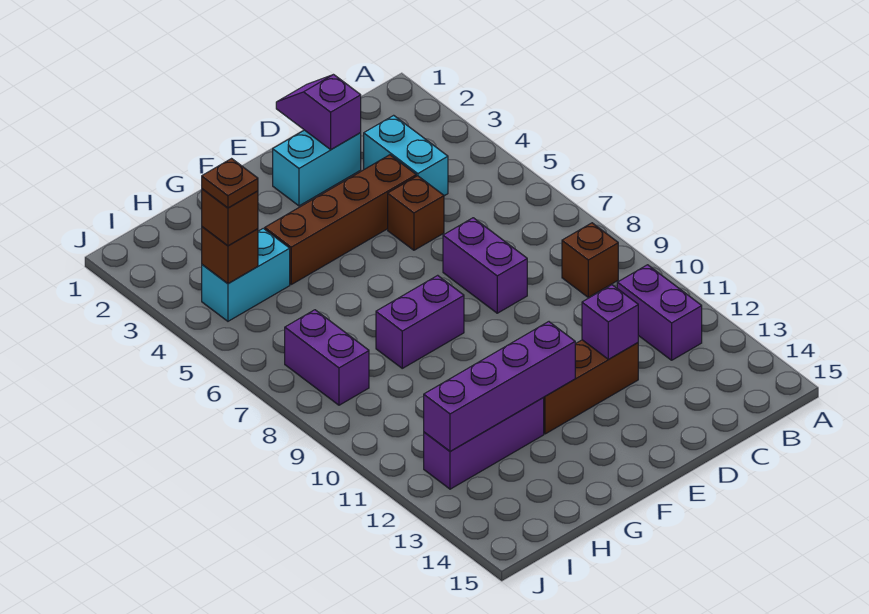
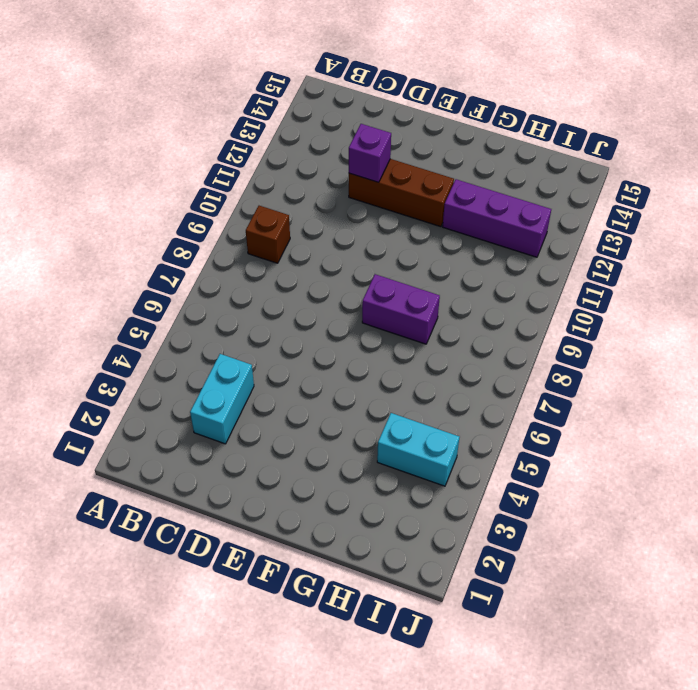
none -> purple brick B11:B12 level 1
none -> cyan brick D2:E2 level 1
none -> brown brick D4:G4 level 1

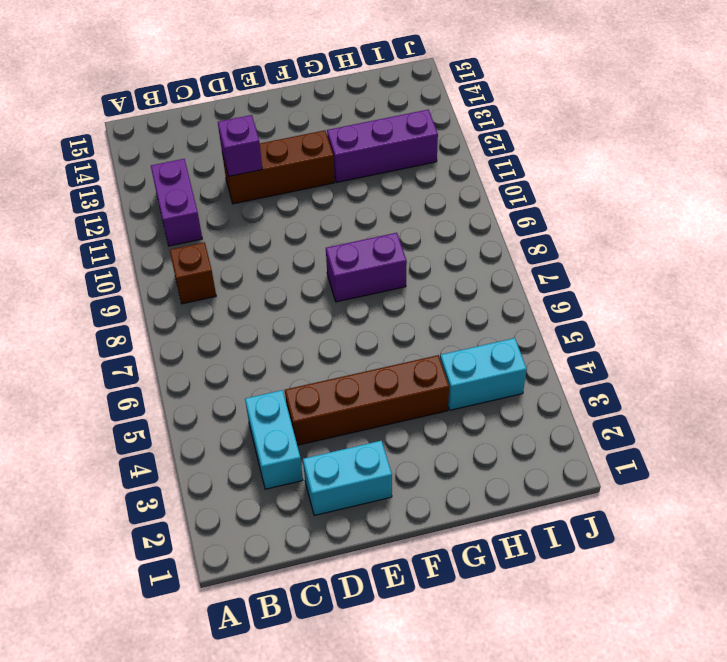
none -> brown brick D5 level 1
none -> purple brick D7:D8 level 1
none -> purple brick I7:I8 level 1

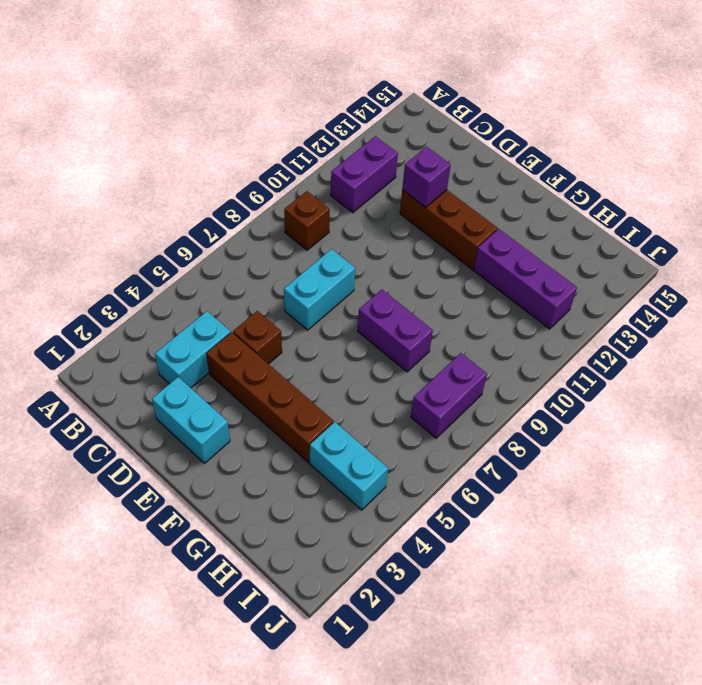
cyan brick D7:D8 level 1 -> purple brick D7:D8 level 1
none -> purple slope D1:D2 level 2 top 2
none -> purple brick F12:I12 level 2
none -> brown brick I4 level 2

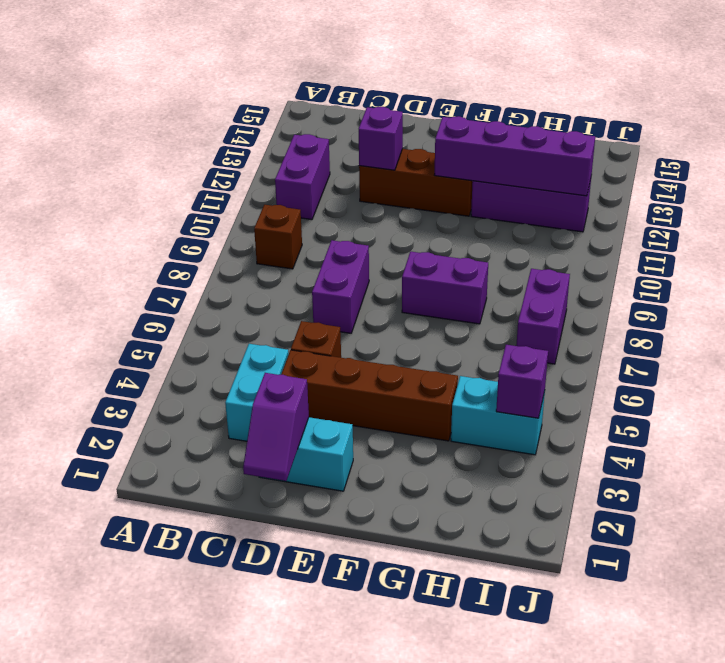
purple brick I4 level 2 -> brown brick I4 level 2
none -> brown brick I4 level 3
none -> brown plate I4 level 4

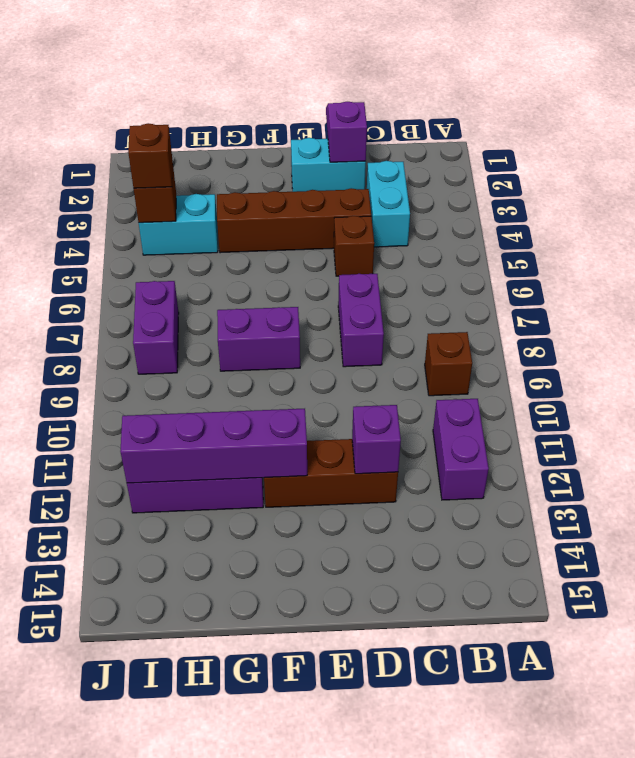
none -> brown plate I4 level 4

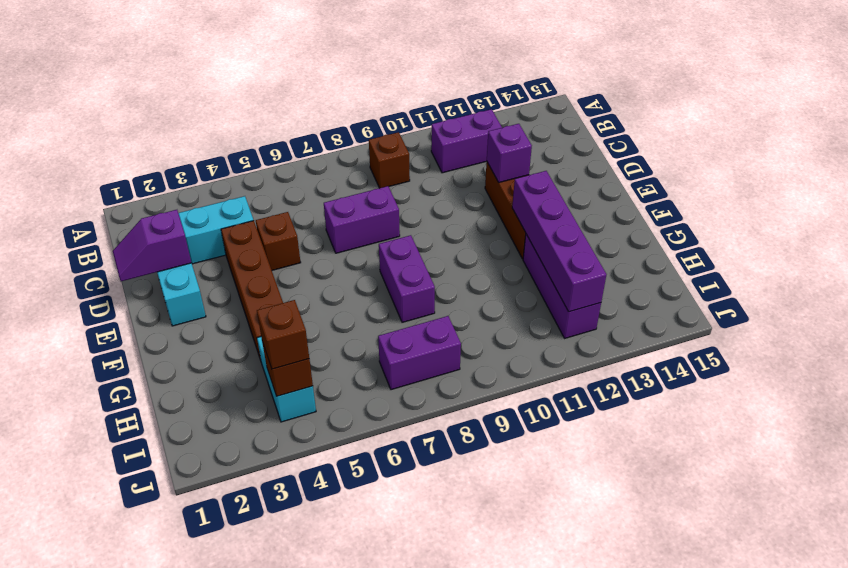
none -> brown plate I4 level 4

